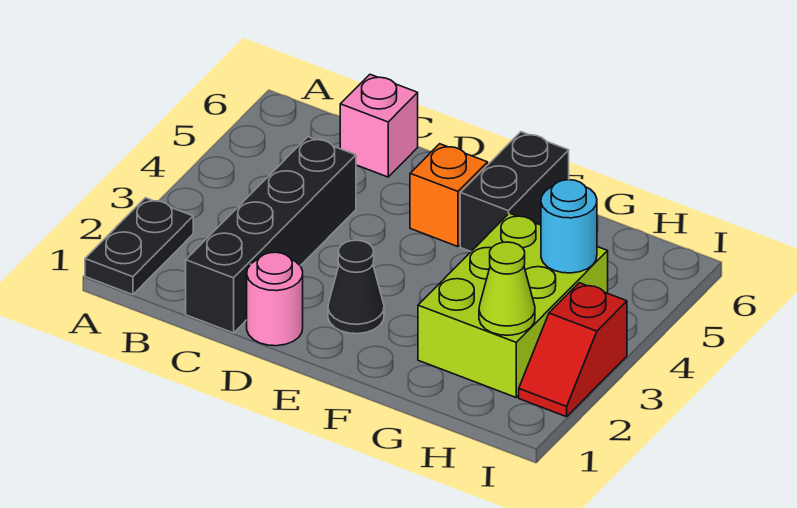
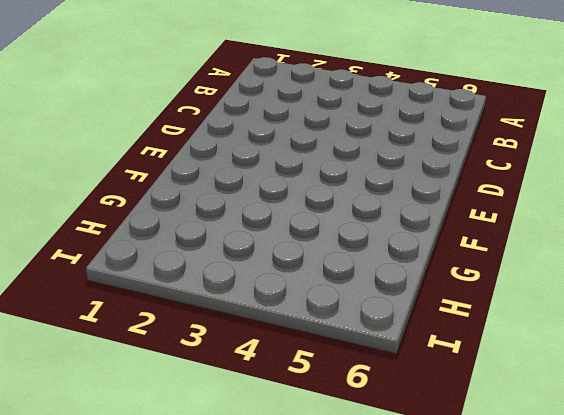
none -> black plate A1:A2 level 1
none -> black brick C1:C4 level 1

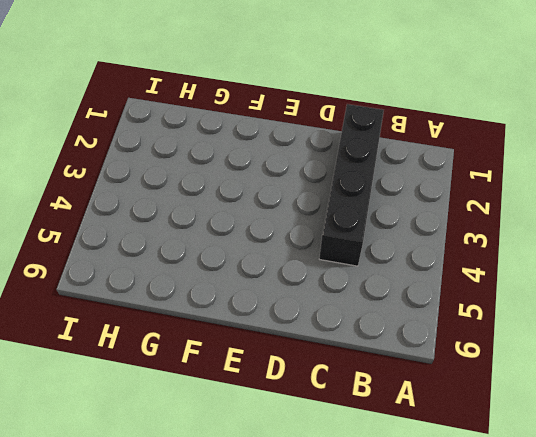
none -> black plate A1:A2 level 1
none -> pink brick C6 level 1

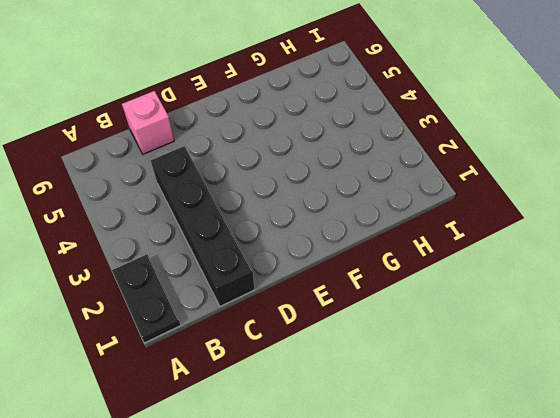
none -> pink round brick D1 level 1
none -> black cone E2 level 1

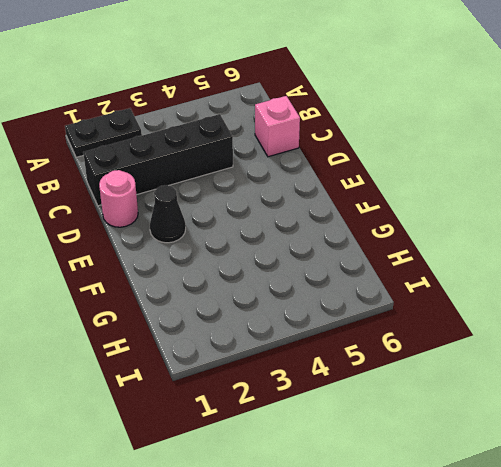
none -> orange brick E5 level 1
none -> black brick F5:F6 level 1

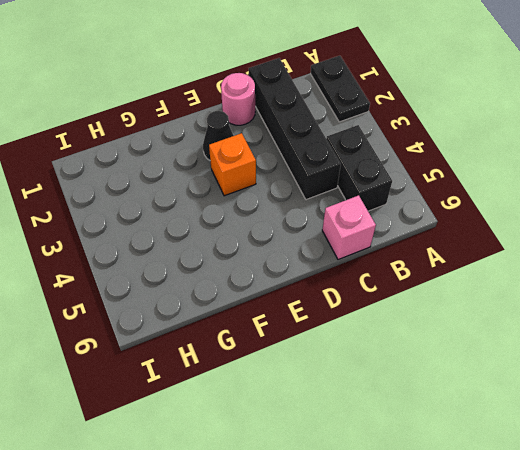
black brick B4:B5 level 1 -> black brick F5:F6 level 1
orange brick E3 level 1 -> orange brick E5 level 1
none -> lime brick G2:H4 level 1
none -> red slope I2:I3 level 1 top 3

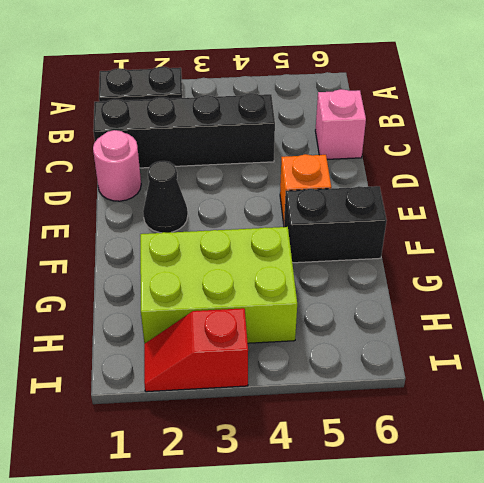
none -> lime cone H2 level 2
none -> cyan round brick H4 level 2

